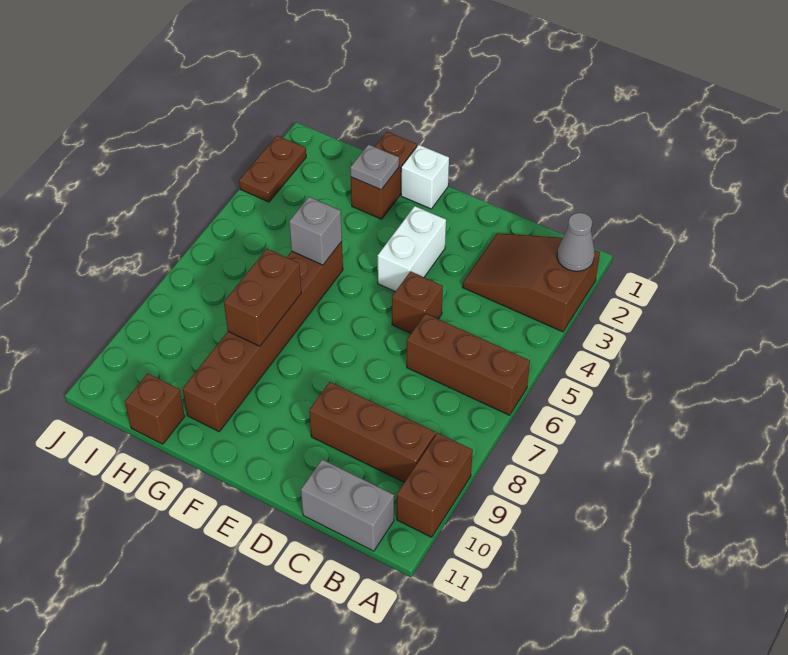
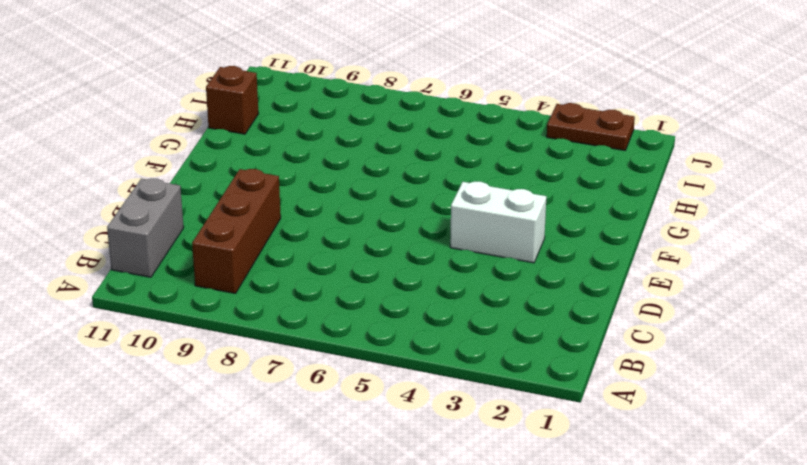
none -> brown slope A2:C3 level 1 top A
none -> brown brick A6:C6 level 1
none -> brown brick A9:A10 level 1

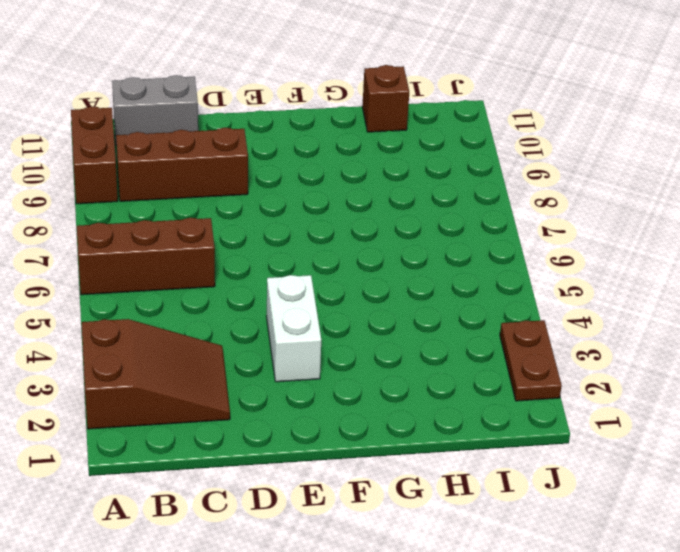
none -> brown brick D5 level 1
none -> white brick F1 level 1
none -> brown brick G1:G2 level 1

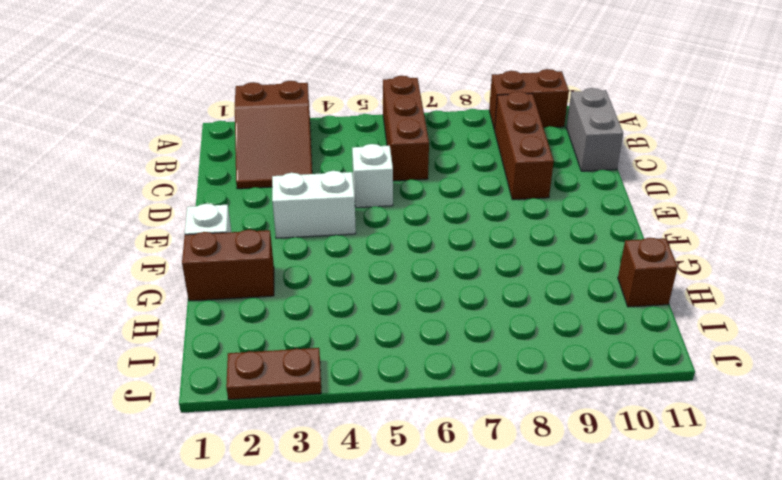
white brick D5 level 1 -> brown brick D5 level 1
none -> brown brick G5:G10 level 1
none -> grey cone A2 level 2
none -> grey plate G2 level 2

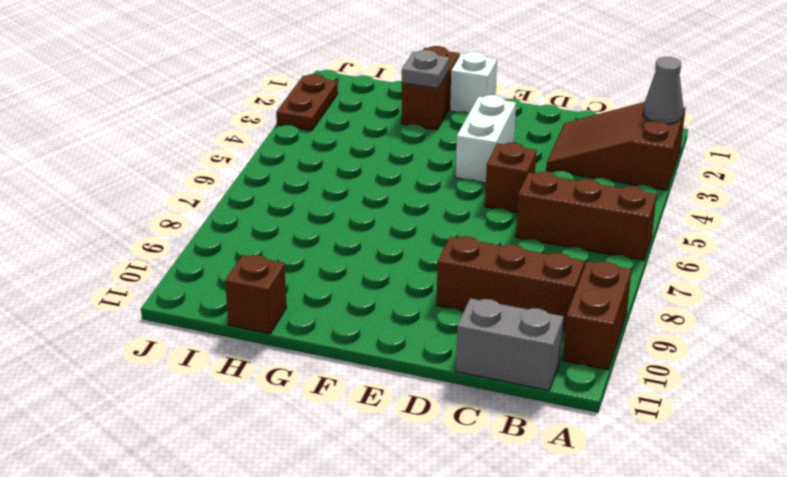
none -> brown brick G5:G10 level 1
none -> grey brick G5 level 2
none -> brown brick G7:G8 level 2

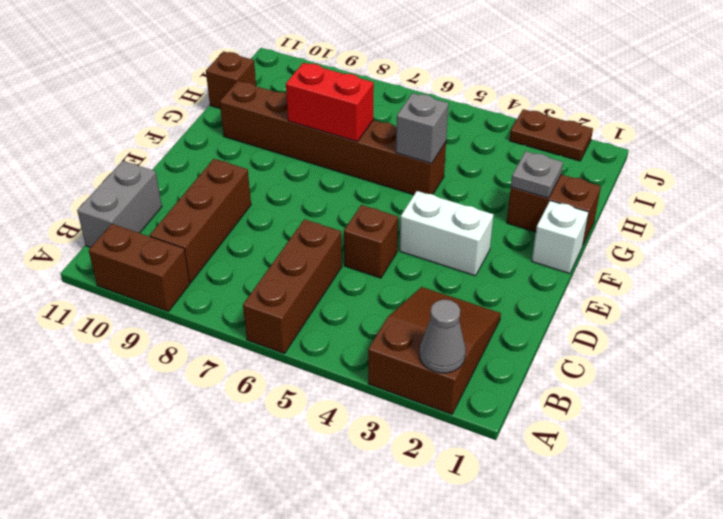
red brick G7:G8 level 2 -> brown brick G7:G8 level 2

